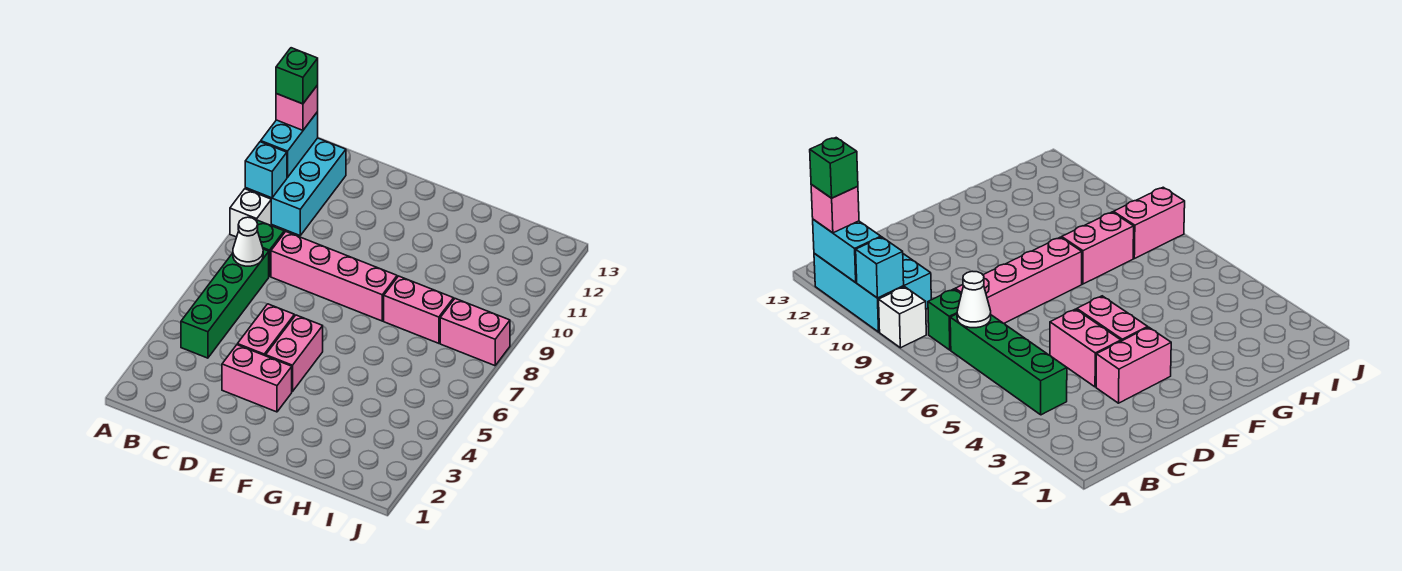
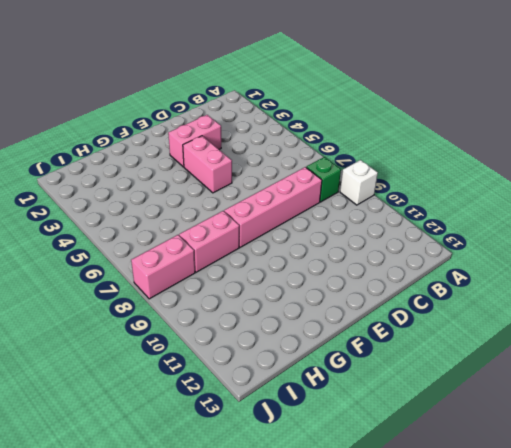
none -> cyan brick A10:B12 level 1
none -> green brick B4:B7 level 1
none -> pink brick D4:D5 level 1

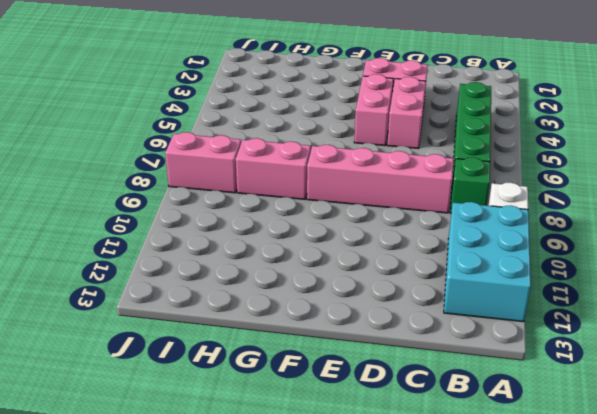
none -> cyan brick A10 level 2
none -> cyan brick A11:A12 level 2
none -> white cone B7 level 2

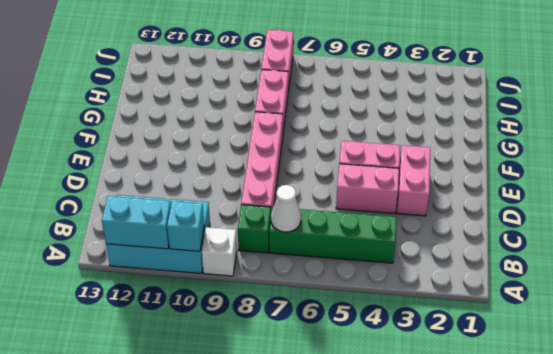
none -> pink brick A12 level 3
none -> green brick A12 level 4

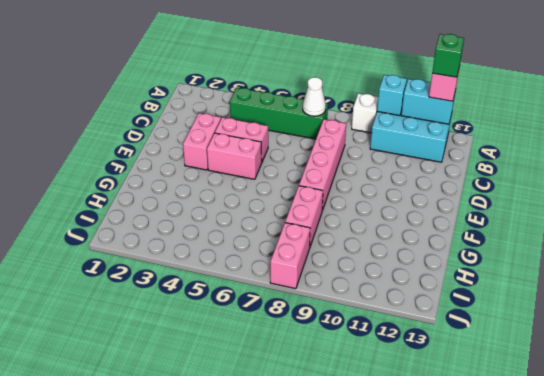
none -> green brick B8 level 1

